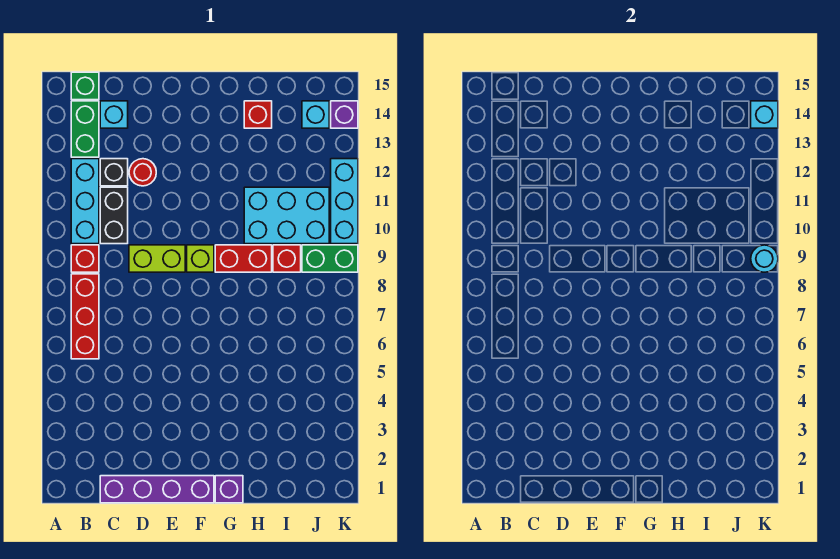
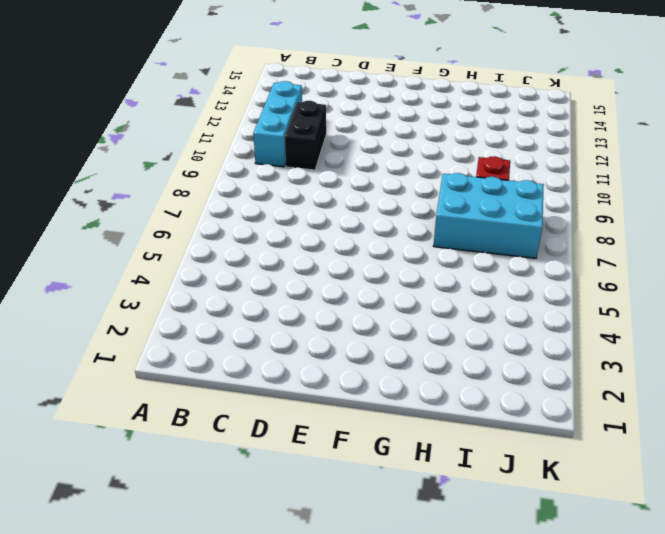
cyan brick H7:J8 level 1 -> cyan brick H10:J11 level 1
none -> red brick B6:B8 level 1
none -> red brick B9 level 1
none -> green brick B13:B14 level 1

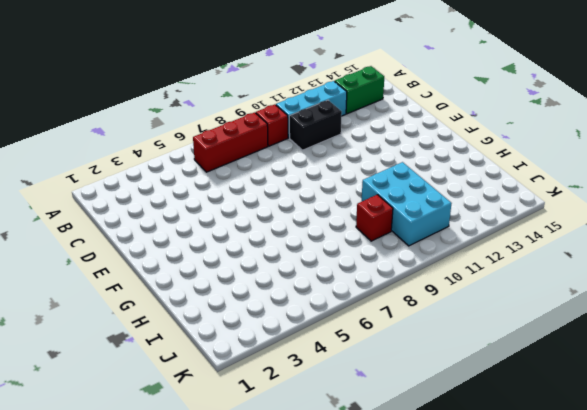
none -> green brick B15 level 1
none -> purple brick C1:F1 level 1
none -> black brick C12 level 1

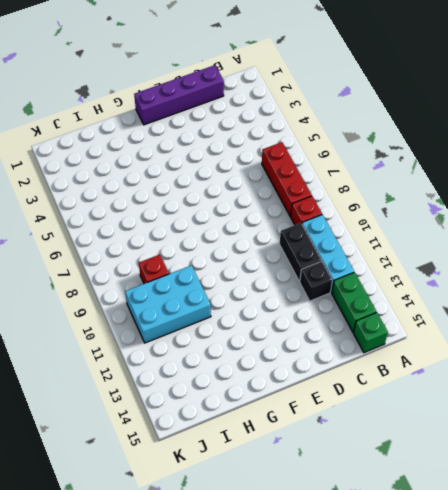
none -> cyan brick C14 level 1
none -> lime brick D9:E9 level 1
none -> red round brick D12 level 1

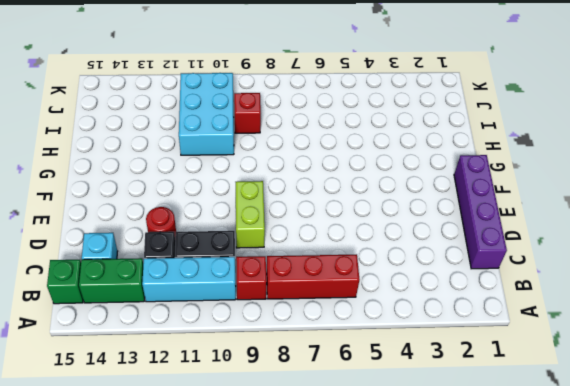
none -> lime brick F9 level 1
none -> purple brick G1 level 1
none -> red brick G9:H9 level 1

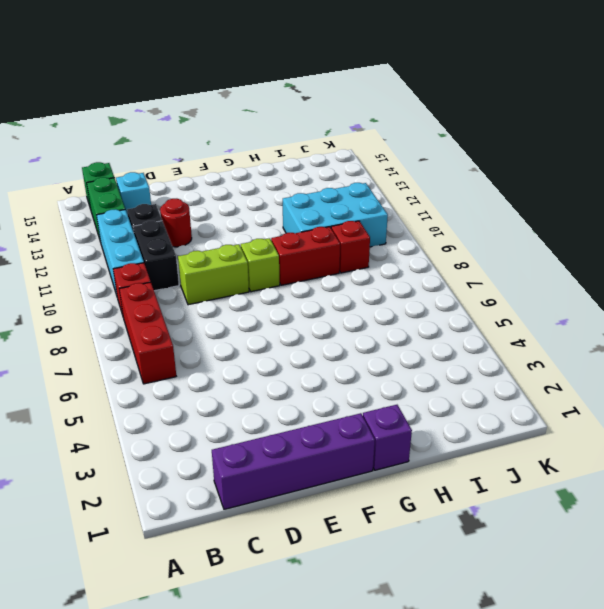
none -> red brick H14 level 1
none -> green brick J9:K9 level 1
none -> cyan brick J14 level 1

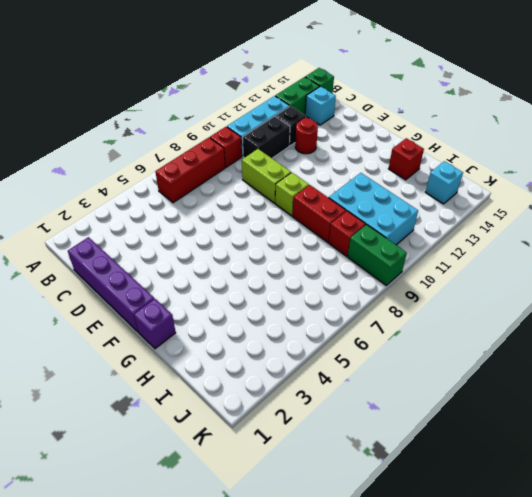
none -> cyan brick K10:K12 level 1
none -> purple brick K14 level 1
none -> cyan round brick K9 level 2

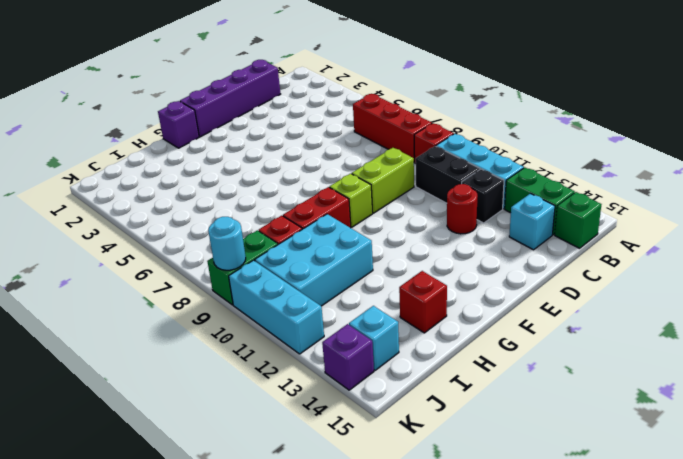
none -> cyan brick K14 level 2

